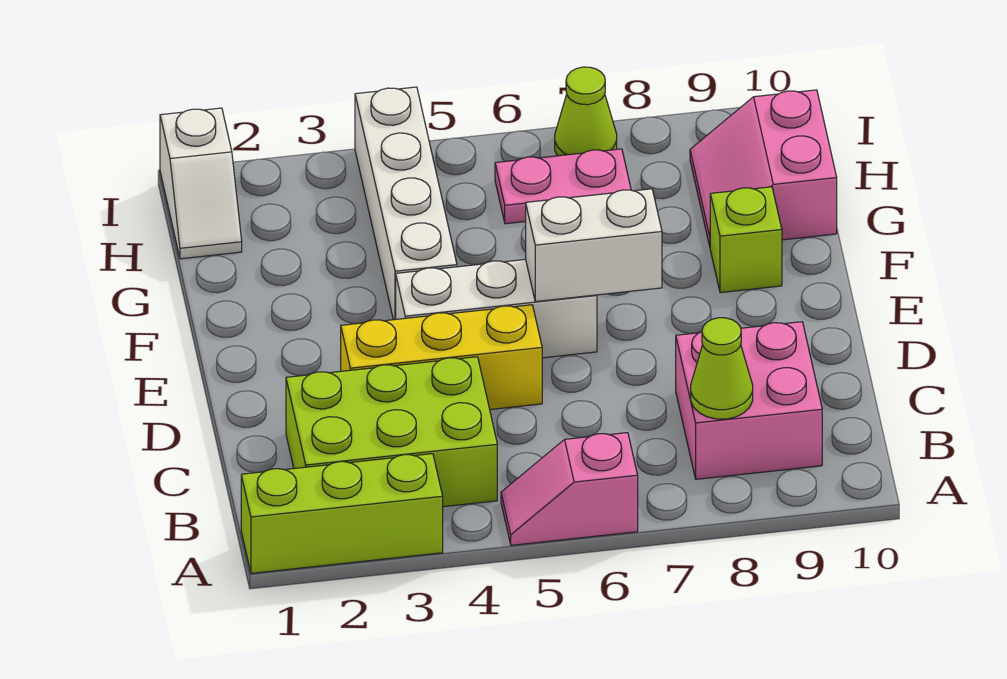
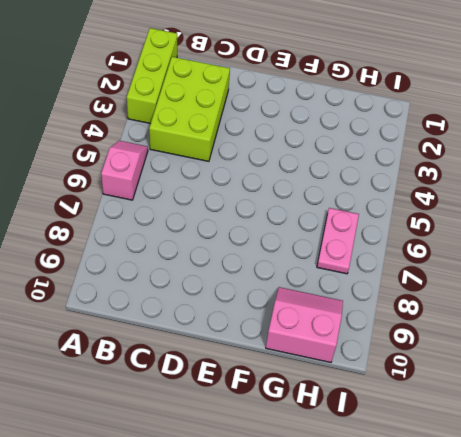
none -> pink brick B8:C9 level 1
none -> yellow brick D3:D5 level 1
none -> white brick E4:E6 level 1

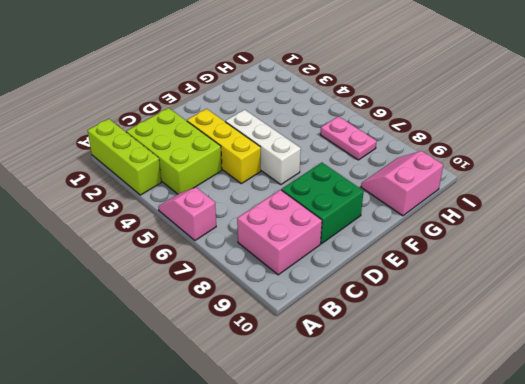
green brick D8:E9 level 1 -> none
none -> white brick F4:I4 level 1
none -> lime brick F9 level 1
none -> white slope H1:I1 level 1 top I

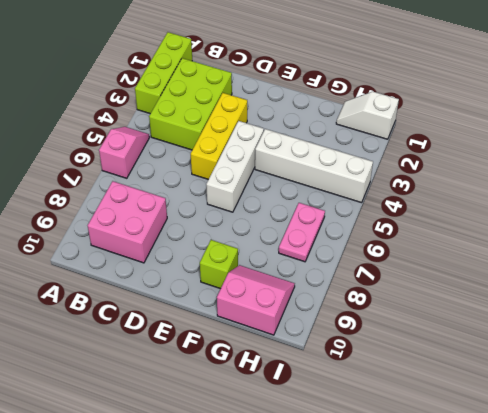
none -> lime cone I7 level 1
none -> lime cone B8 level 2
none -> white brick E6:E7 level 2

